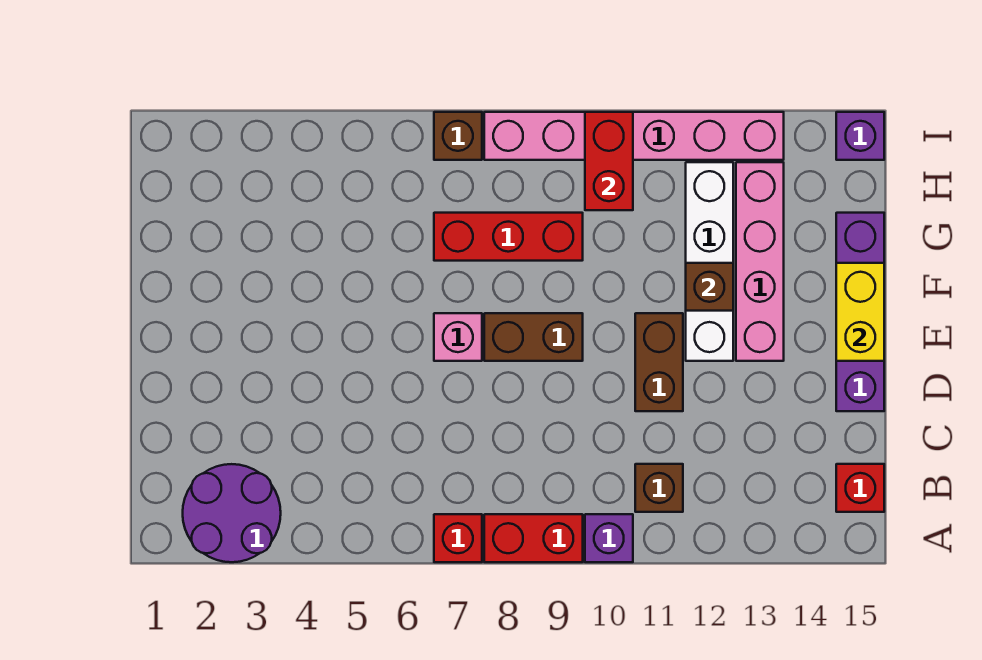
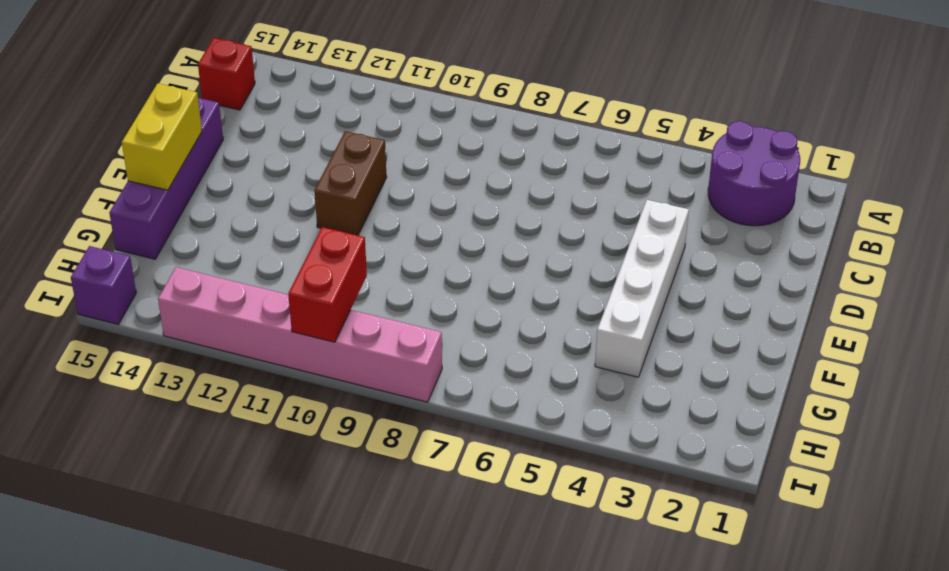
white brick D4:G4 level 1 -> white brick E12:H12 level 1
none -> red brick A7 level 1
none -> red brick A8:A9 level 1
none -> purple brick A10 level 1

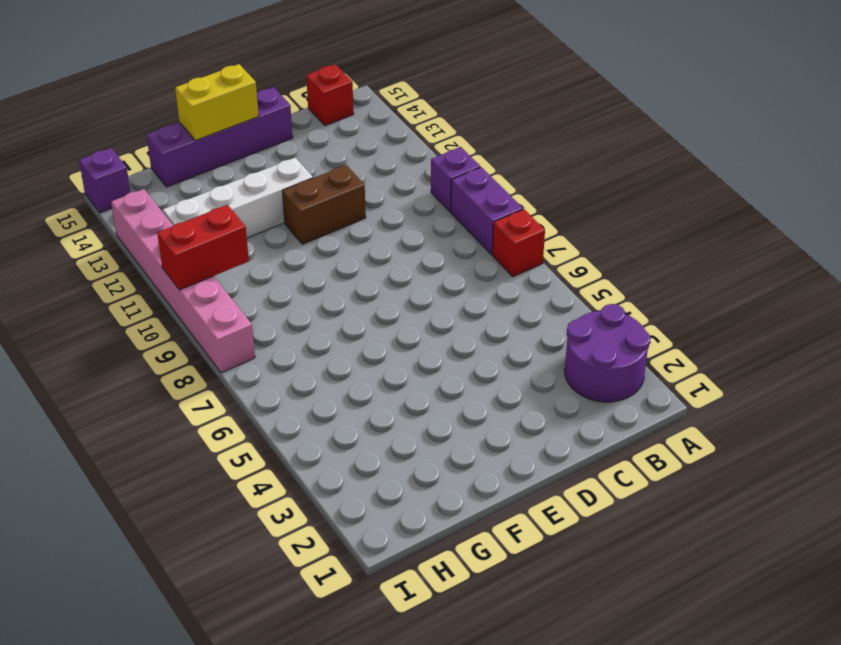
purple brick A8:A9 level 1 -> red brick A8:A9 level 1
none -> brown brick B11 level 1
none -> pink brick E7 level 1
none -> brown brick E8:E9 level 1

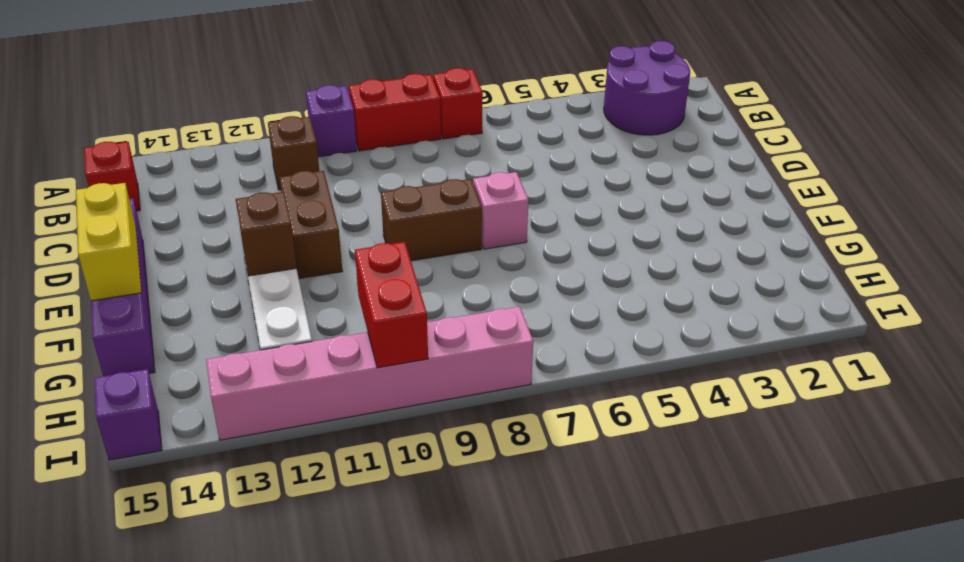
none -> pink brick E13:H13 level 1
none -> red brick G7:G9 level 1
none -> brown brick I7 level 1

